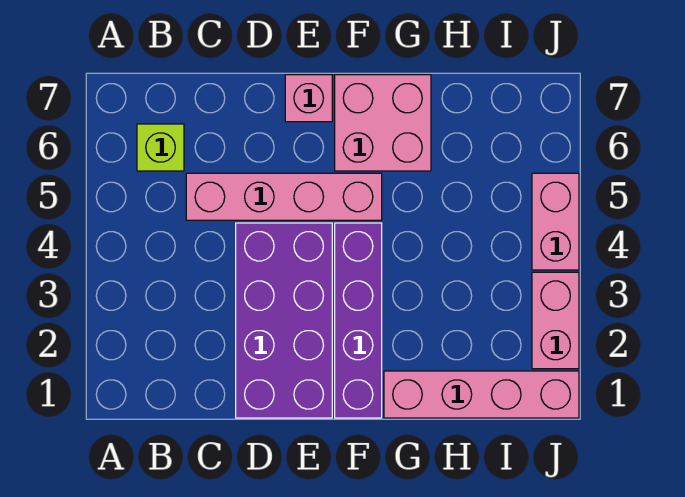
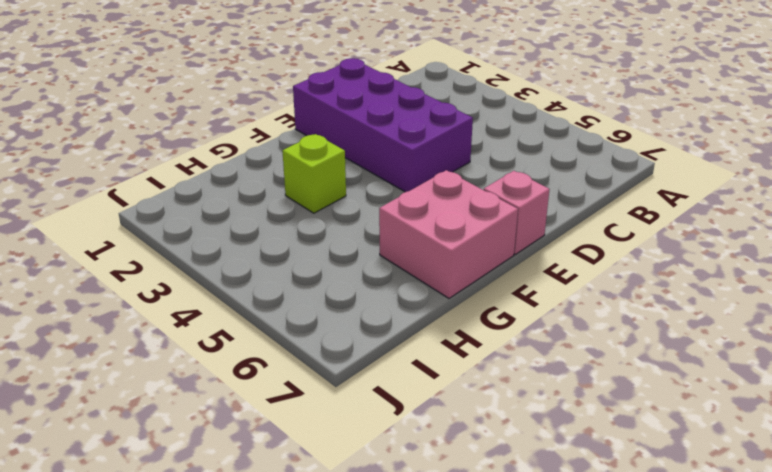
lime brick G3 level 1 -> lime brick B6 level 1
none -> pink brick C5:F5 level 1
none -> purple brick F1:F4 level 1

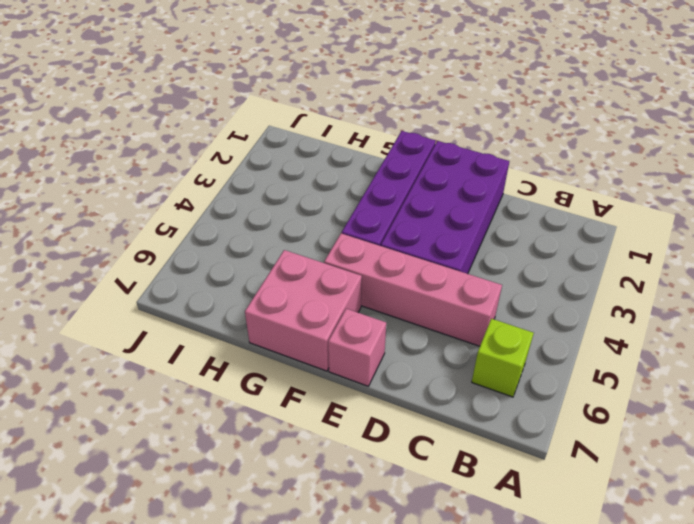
none -> pink brick G1:J1 level 1
none -> pink brick J2:J3 level 1

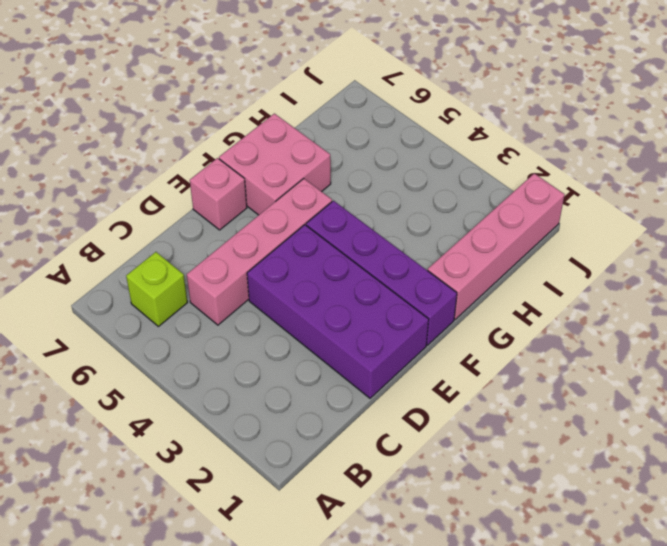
none -> pink brick J2:J3 level 1
none -> pink brick J4:J5 level 1

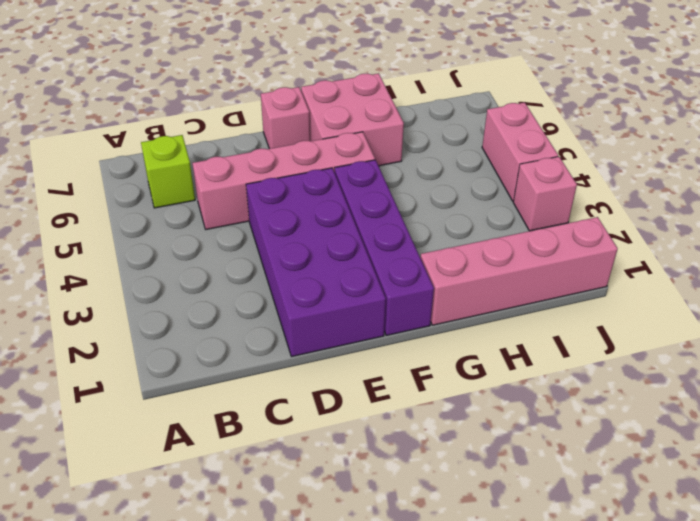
pink brick J3 level 1 -> pink brick J2:J3 level 1

